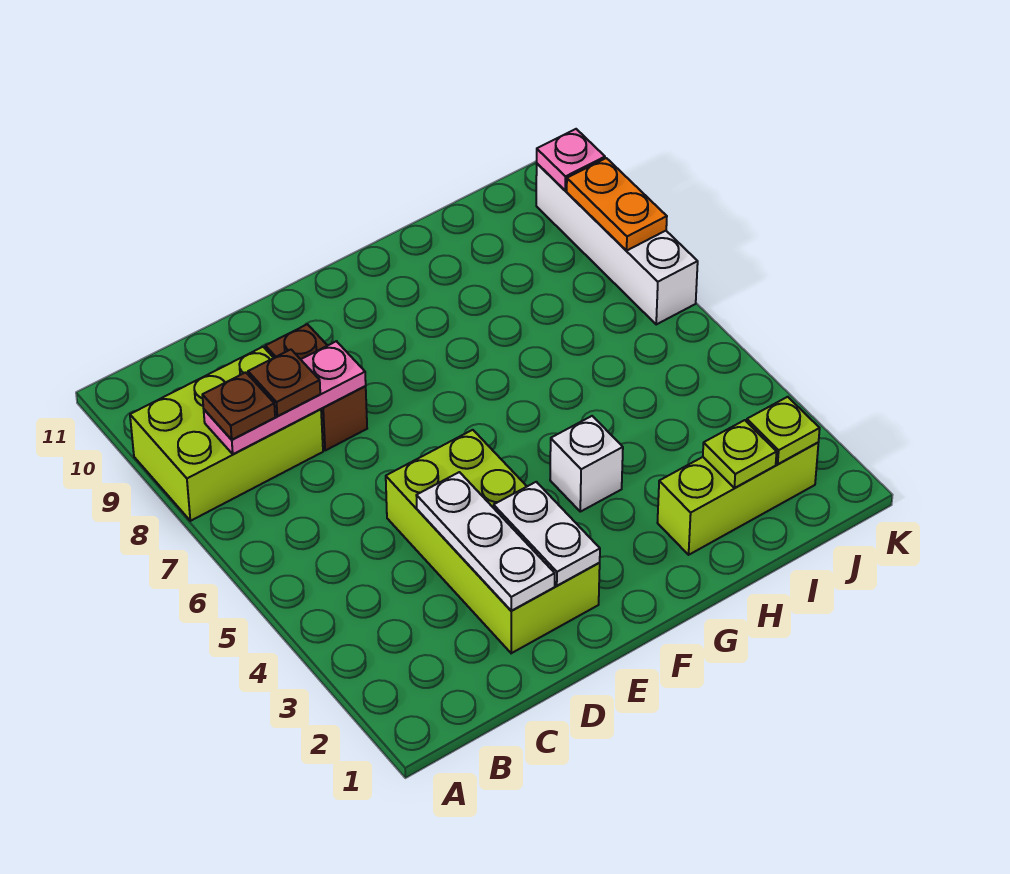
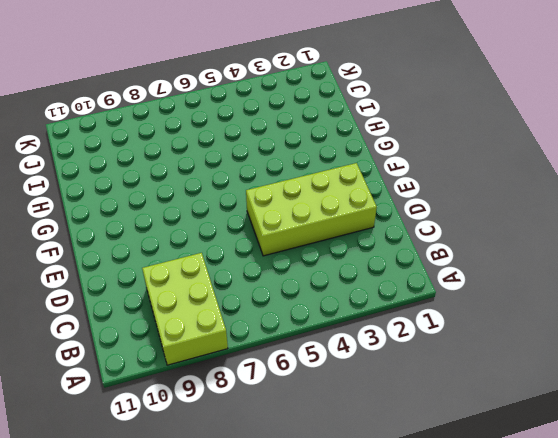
none -> brown brick D8:D9 level 1
none -> white brick G4 level 1
none -> lime brick H2:J2 level 1

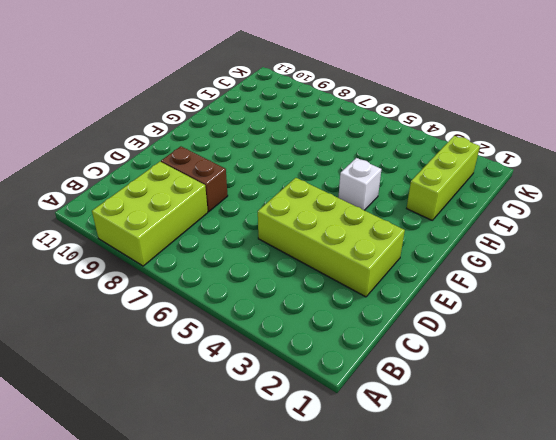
none -> white brick K7:K10 level 1
none -> pink plate B8:D8 level 2
none -> white plate D2:D4 level 2

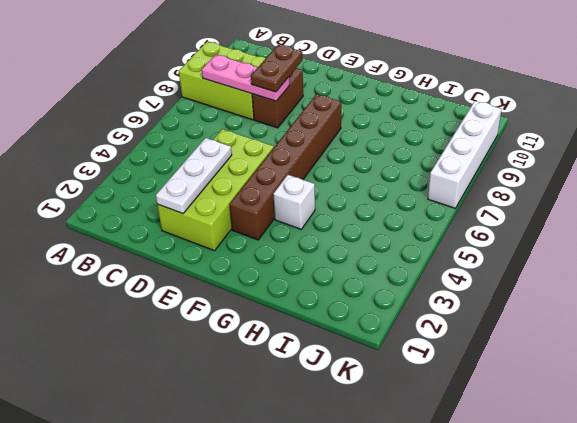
brown plate D8:D9 level 3 -> none
brown brick F3:F8 level 1 -> none
none -> lime brick H2:J2 level 1
none -> white plate E2:E3 level 2
none -> lime plate I2 level 2

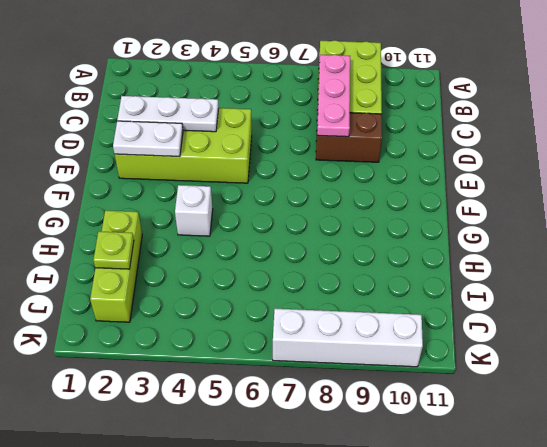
none -> lime plate J2 level 2
none -> orange plate K8:K9 level 2
none -> pink plate K10 level 2

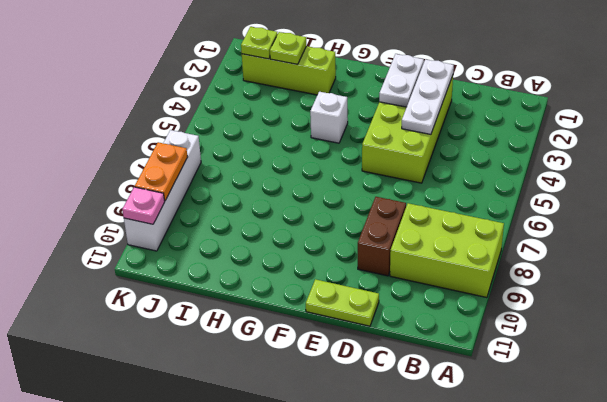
lime plate D11:E11 level 1 -> none
none -> pink plate B8:D8 level 2
none -> brown plate B8 level 3
none -> brown plate C8 level 3

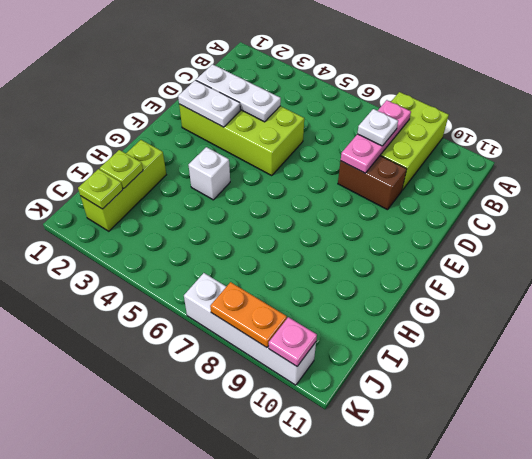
white plate C8 level 3 -> brown plate C8 level 3
none -> brown plate B8 level 3

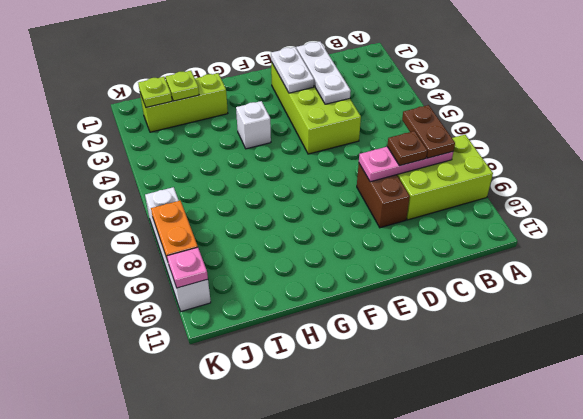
brown plate B7:B8 level 3 -> brown plate B8 level 3

